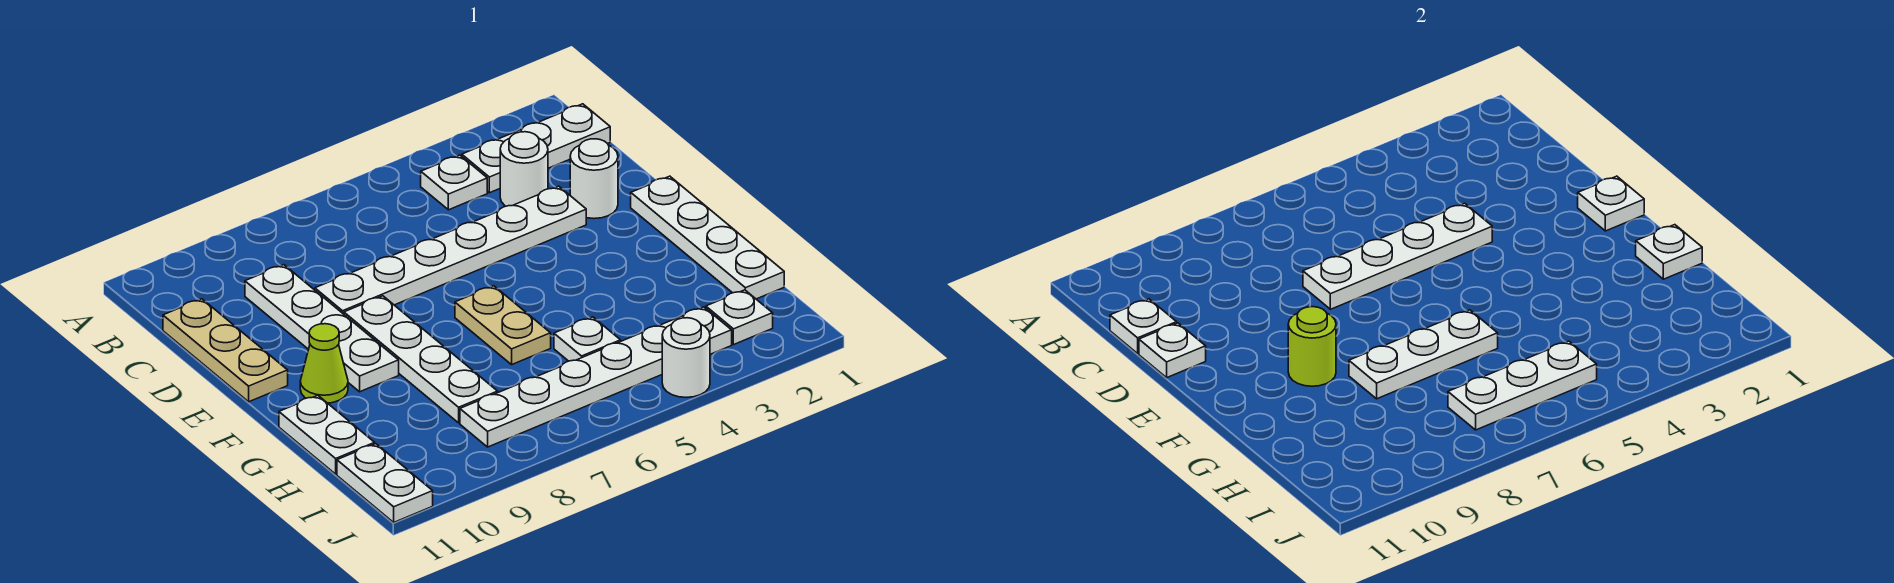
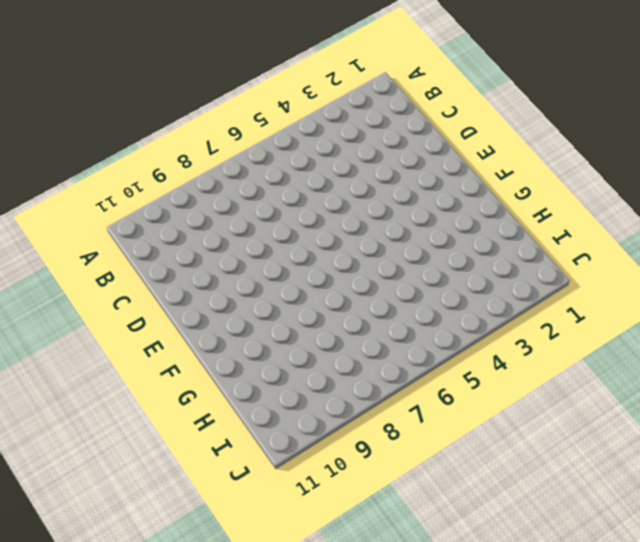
none -> white plate B1:B3 level 1
none -> white plate B4 level 1
none -> white round brick C3 level 1

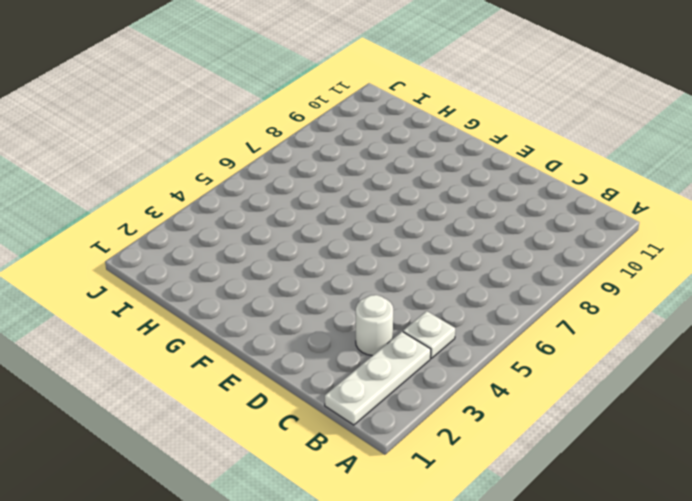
none -> white plate C9:F9 level 1
none -> tan plate C11:E11 level 1
none -> white round brick D2 level 1

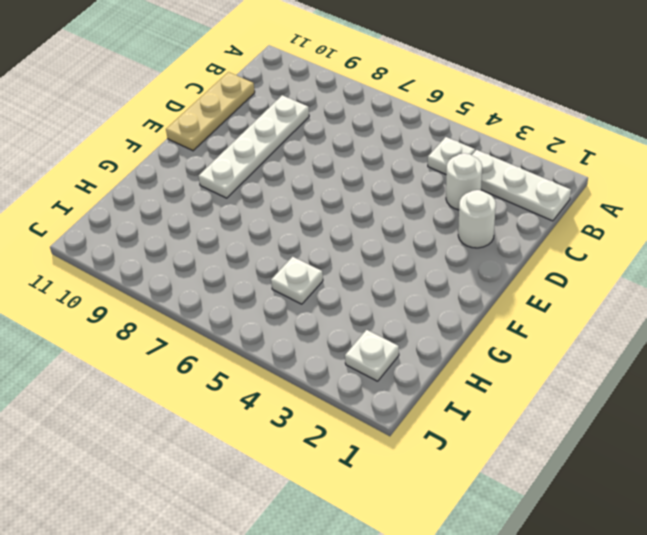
none -> white plate D3:D8 level 1
none -> white plate E1:H1 level 1
none -> white plate E8:H8 level 1

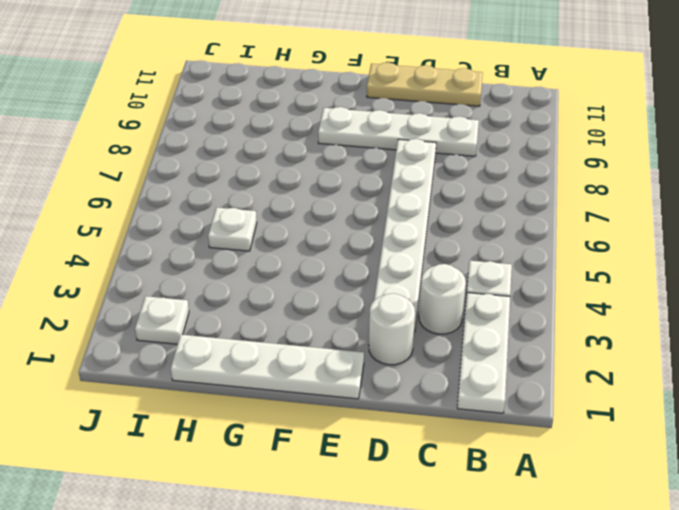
none -> white plate E8:H8 level 1
none -> tan plate F6:G6 level 1
none -> lime cone F10 level 1

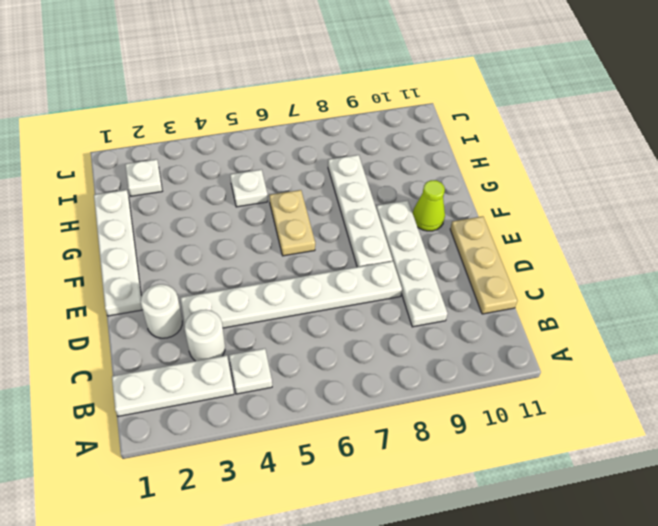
none -> white plate G11:H11 level 1
none -> white plate I3:I8 level 1
none -> white plate I11:J11 level 1

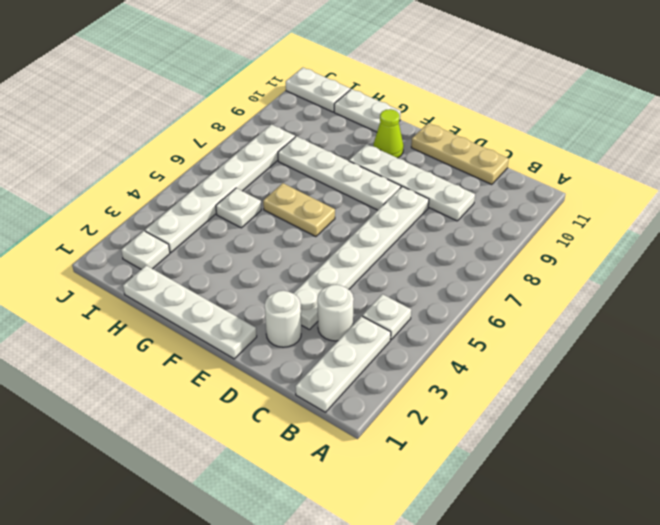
none -> white round brick J4 level 1
none -> white plate C11 level 2
none -> white plate D4:D7 level 2

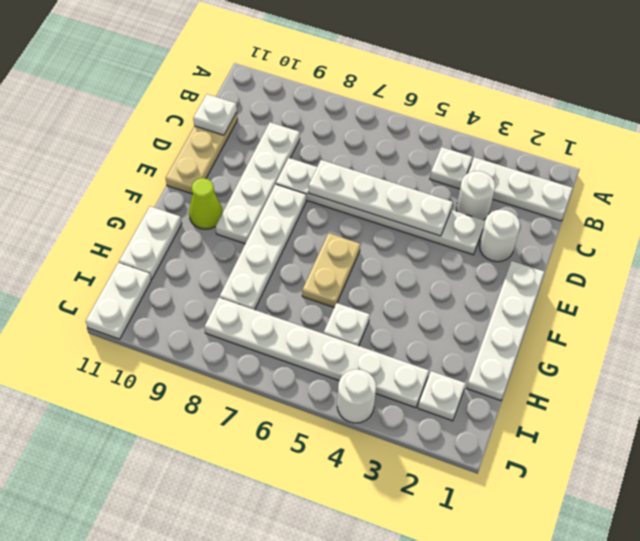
none -> white plate D11 level 2
none -> white plate E1 level 2
none -> lime round brick F9 level 2

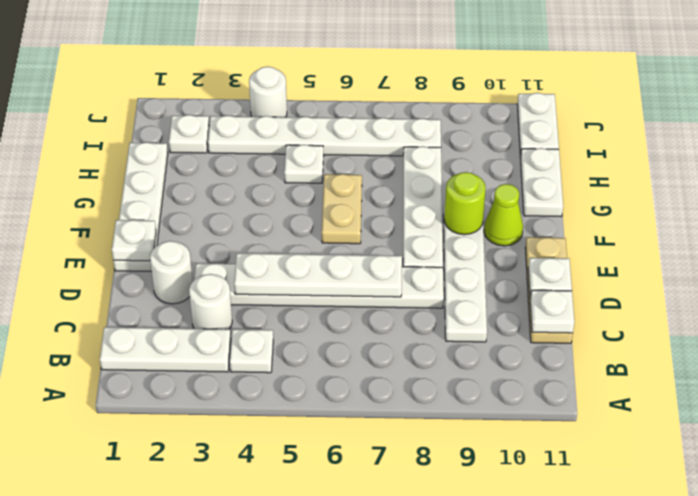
none -> white plate G1 level 2
none -> white plate G6:G8 level 2
none -> white plate I5:I7 level 2

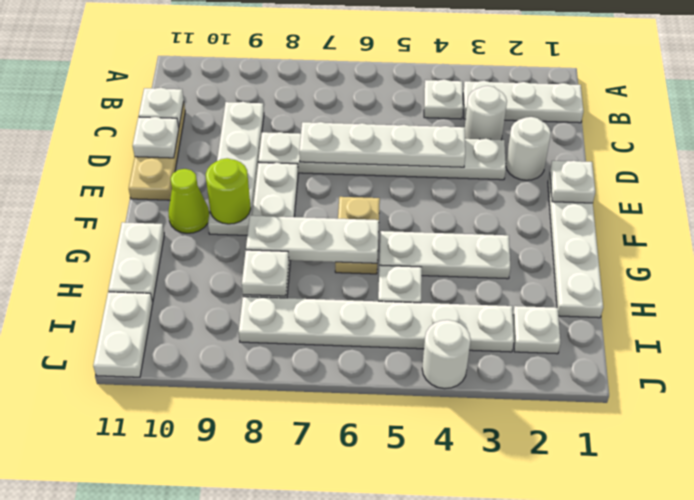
white plate G3:G5 level 1 -> white plate I5:I7 level 2
white plate H8 level 2 -> white plate G1 level 2

